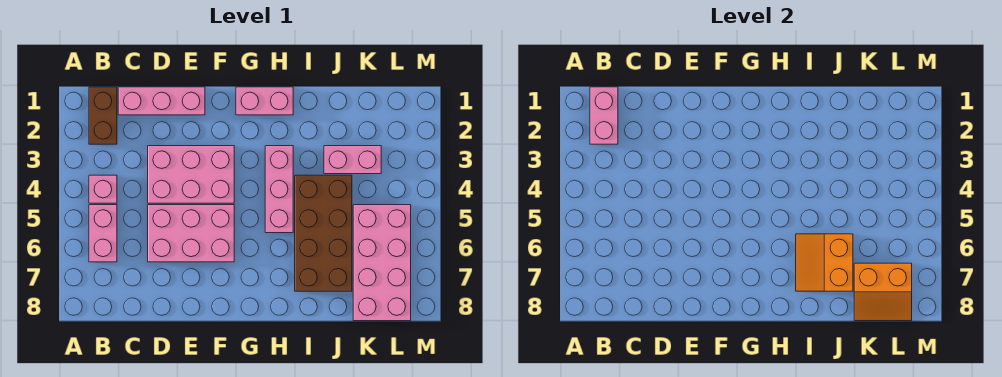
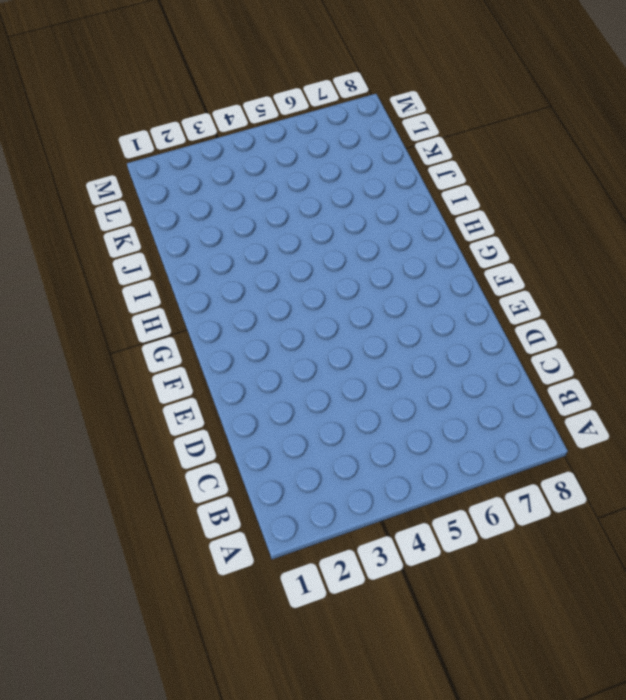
none -> brown brick B1:B2 level 1
none -> pink brick B4 level 1
none -> pink brick B5:B6 level 1

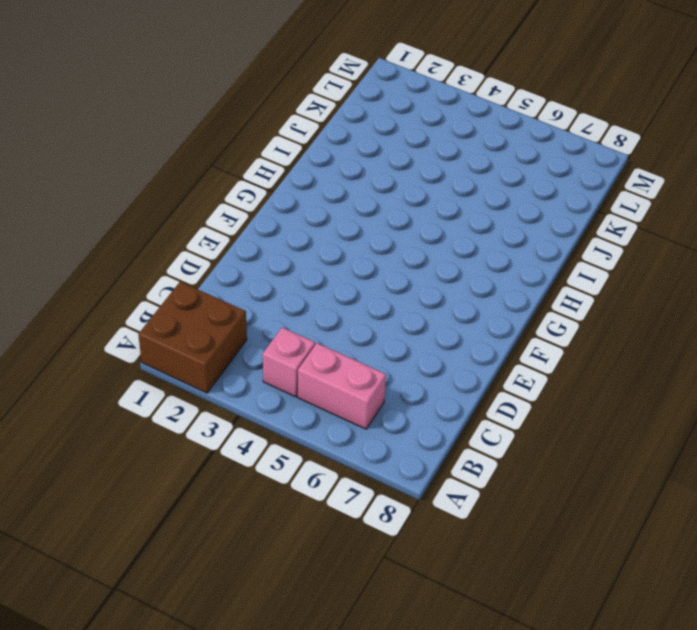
brown brick A1:B2 level 1 -> brown brick B1:B2 level 1
none -> pink brick C1:E1 level 1
none -> pink brick D3:F4 level 1
none -> pink brick D5:F6 level 1

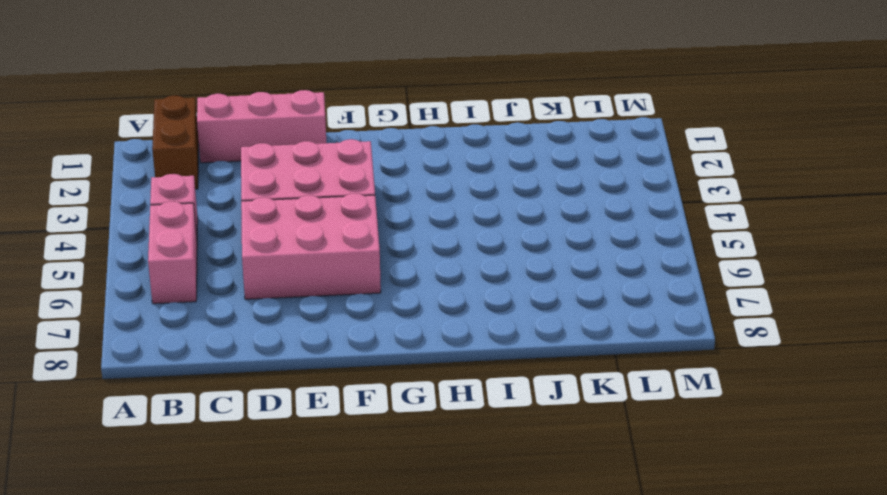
none -> pink brick G1:H1 level 1
none -> pink brick H3:H5 level 1
none -> brown brick I4:J7 level 1

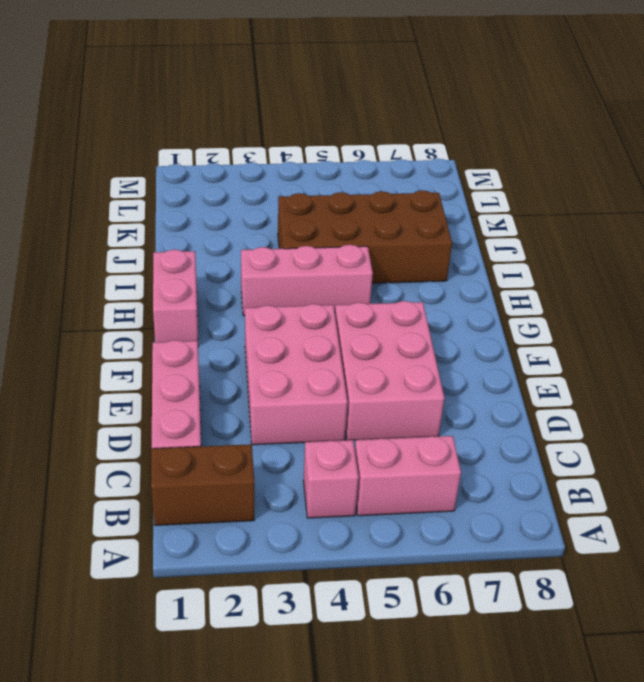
none -> pink brick J3:K3 level 1
none -> pink brick K5:L8 level 1
none -> pink brick B1:B2 level 2

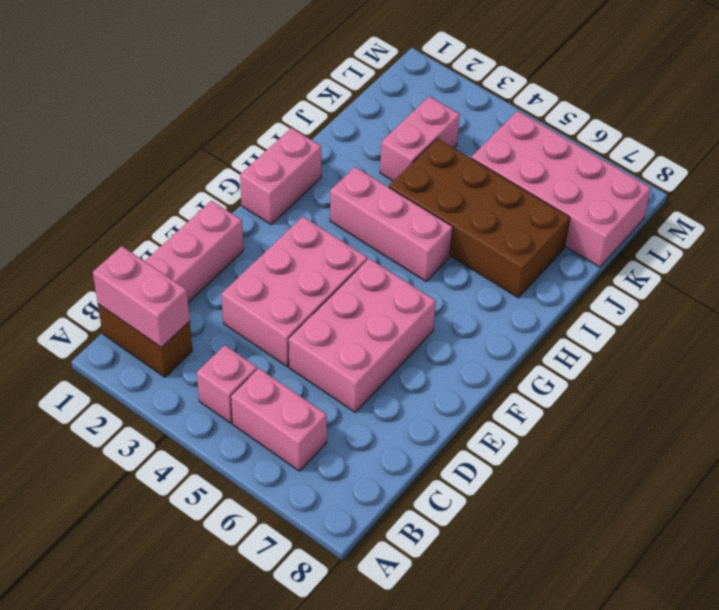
none -> orange slope I6:J7 level 2 top J
none -> orange slope K7:L8 level 2 top 7

